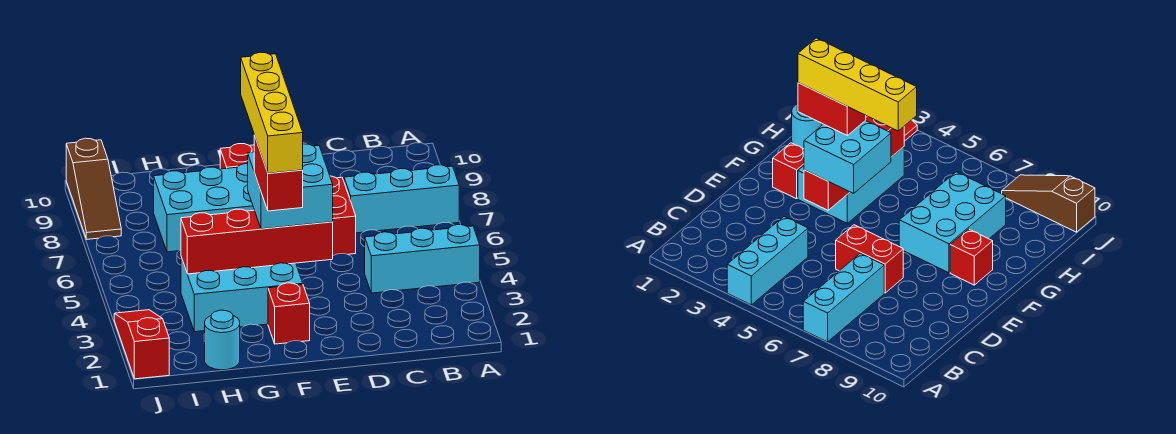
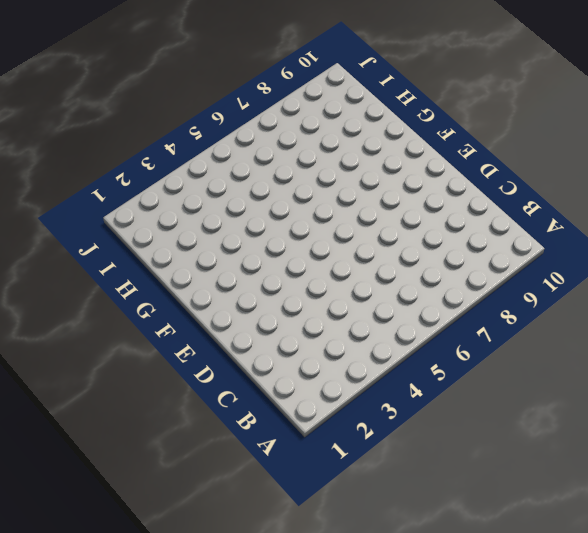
none -> cyan brick A4:C4 level 1
none -> cyan brick A7:C7 level 1
none -> red brick D6:D7 level 1

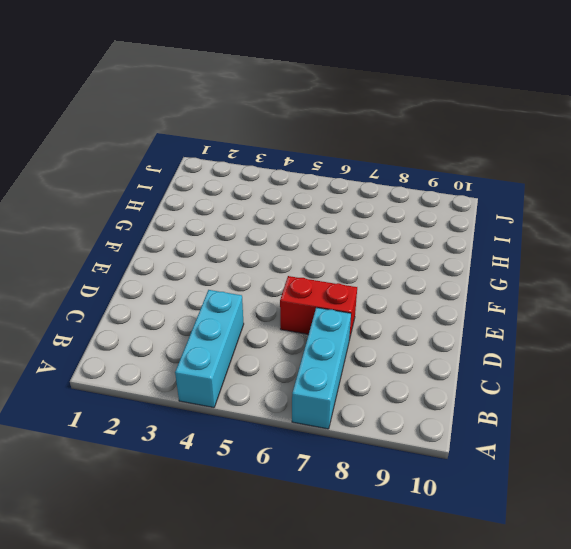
none -> red brick F2 level 1
none -> cyan brick F3:H4 level 1
none -> cyan brick F7:H8 level 1

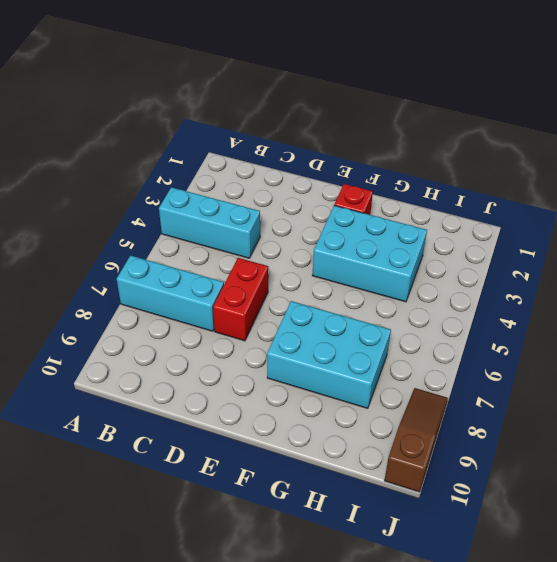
none -> red brick F9 level 1
none -> cyan round brick H1 level 1
none -> red slope J1:J3 level 1 top 1

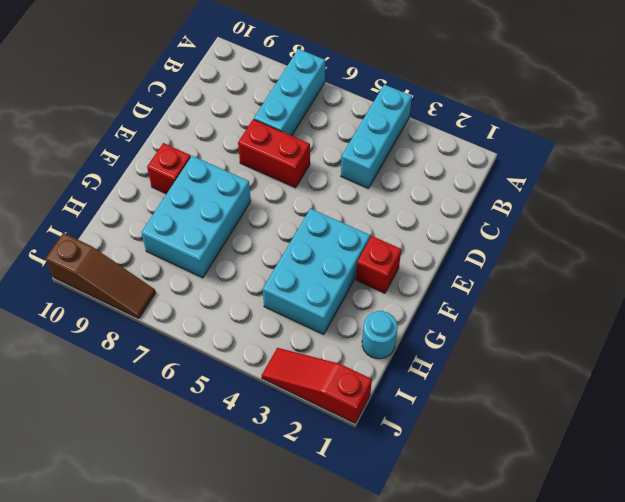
none -> red brick E4:H4 level 2
none -> cyan brick E4:F5 level 3
none -> red brick F3:F4 level 4

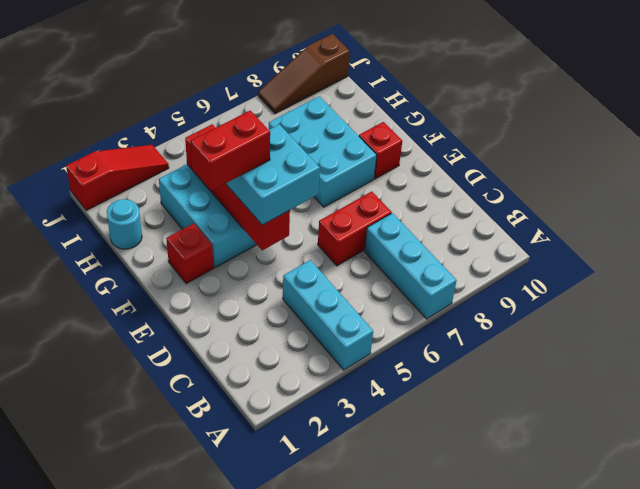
none -> yellow brick F3:F6 level 5

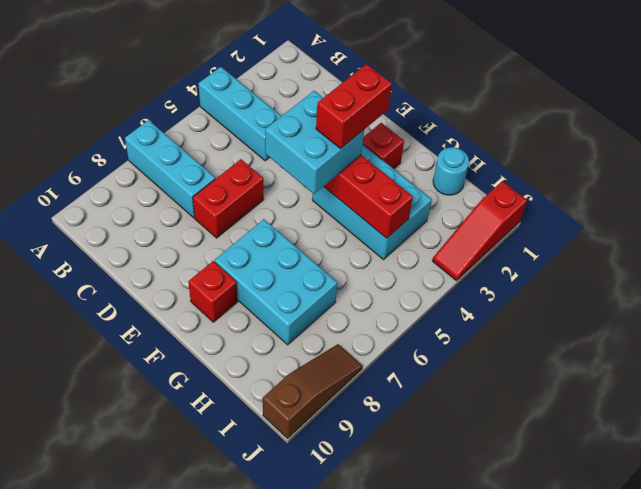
none -> yellow brick F3:F6 level 5

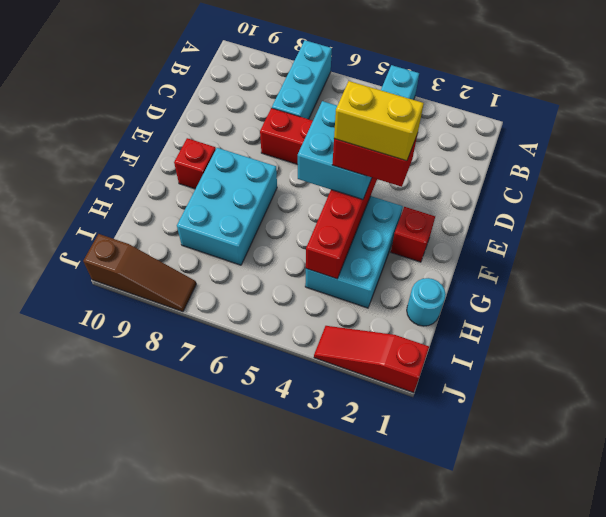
yellow brick F3:F4 level 5 -> yellow brick F3:F6 level 5

